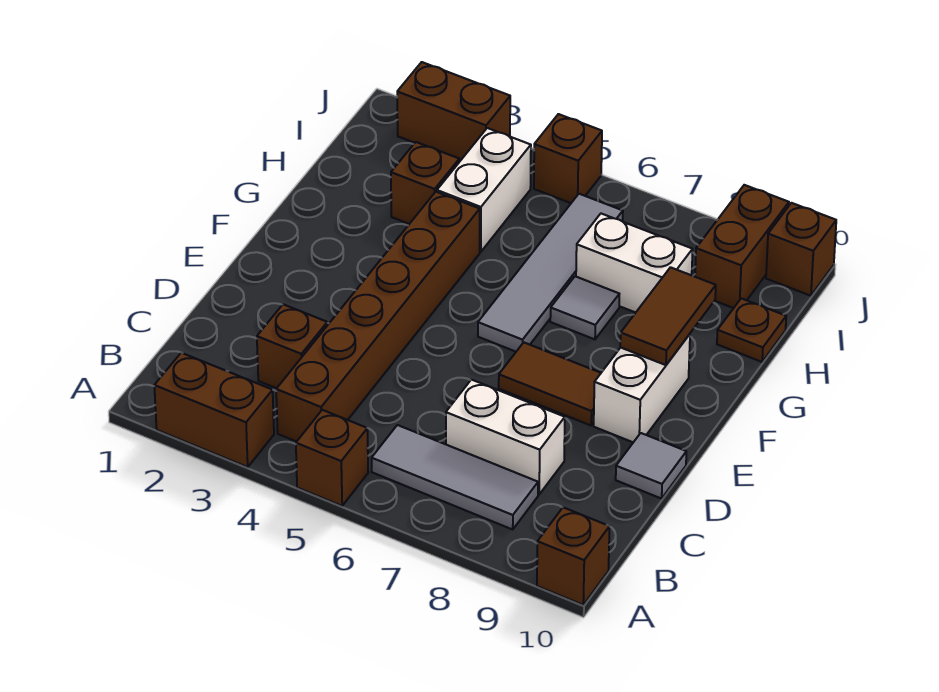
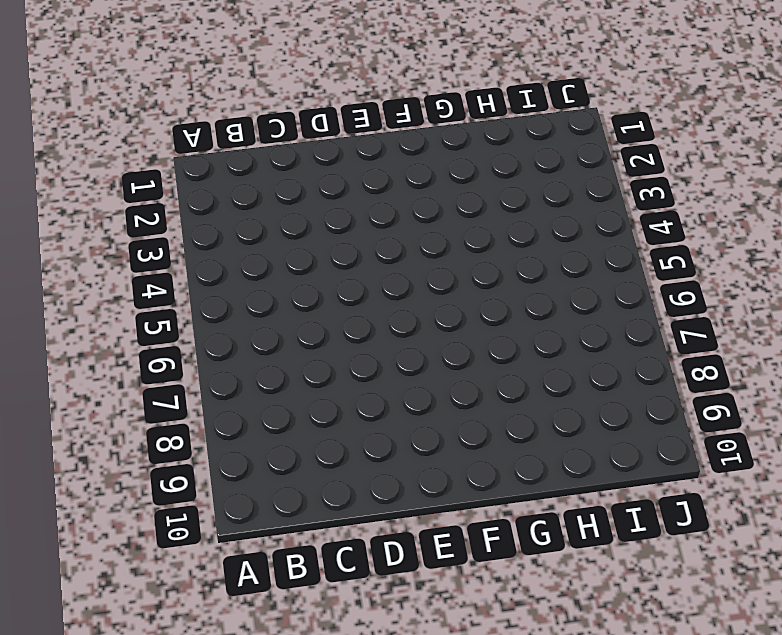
none -> brown brick A2:A3 level 1
none -> brown brick A5 level 1
none -> brown brick A10 level 1

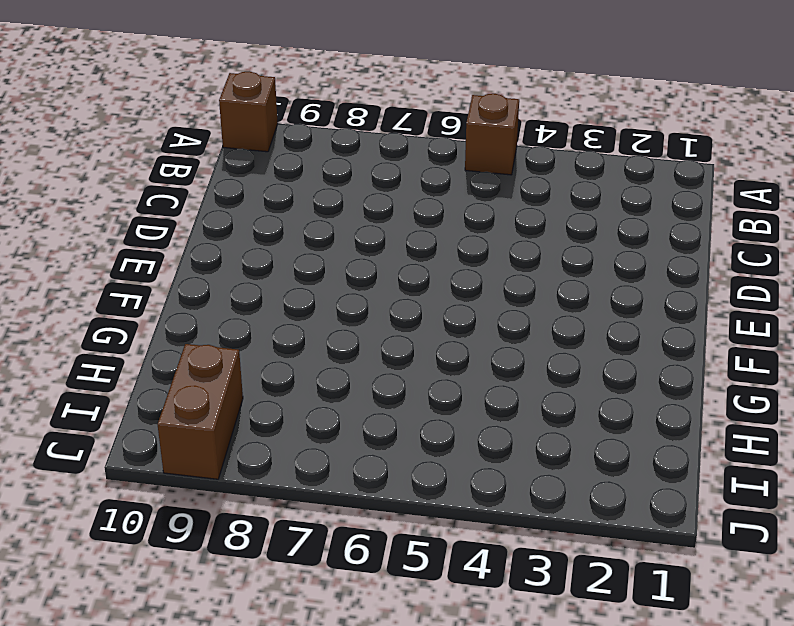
none -> brown brick A2:A3 level 1
none -> brown brick B4:G4 level 1
none -> grey tile B6:B8 level 1

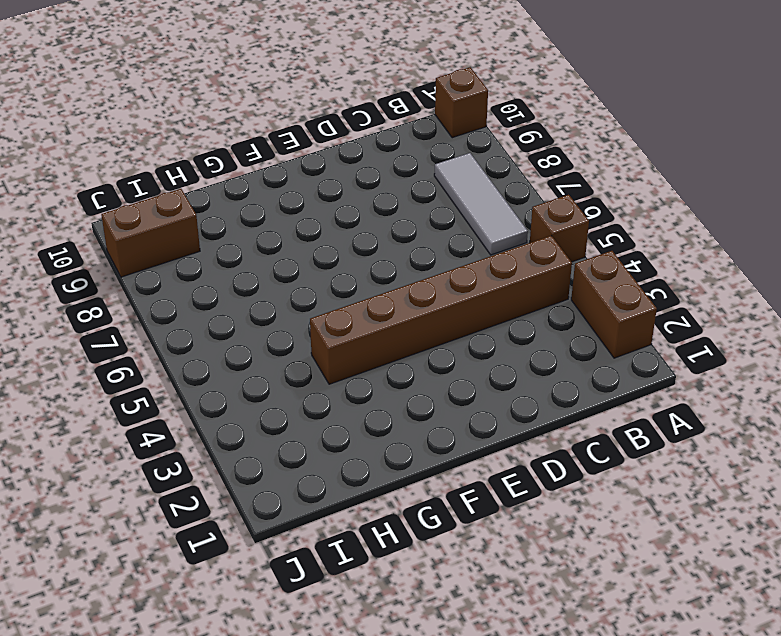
none -> brown brick C3 level 1
none -> white brick C7:C8 level 1
none -> grey tile D10 level 1

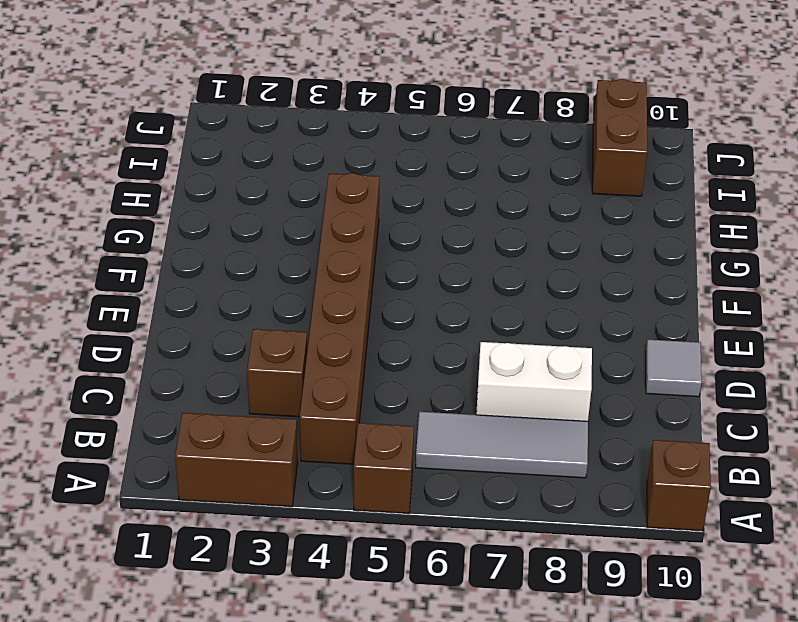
none -> brown tile E7:E8 level 1
none -> white brick E9:F9 level 1
none -> grey tile F6:I6 level 1

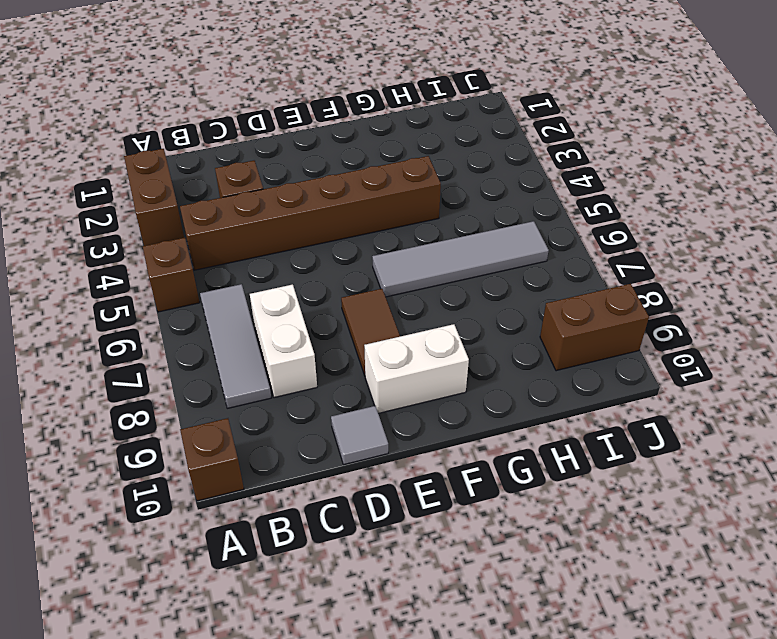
none -> grey tile G7 level 1
none -> brown brick H3 level 1
none -> white brick H4:I4 level 1

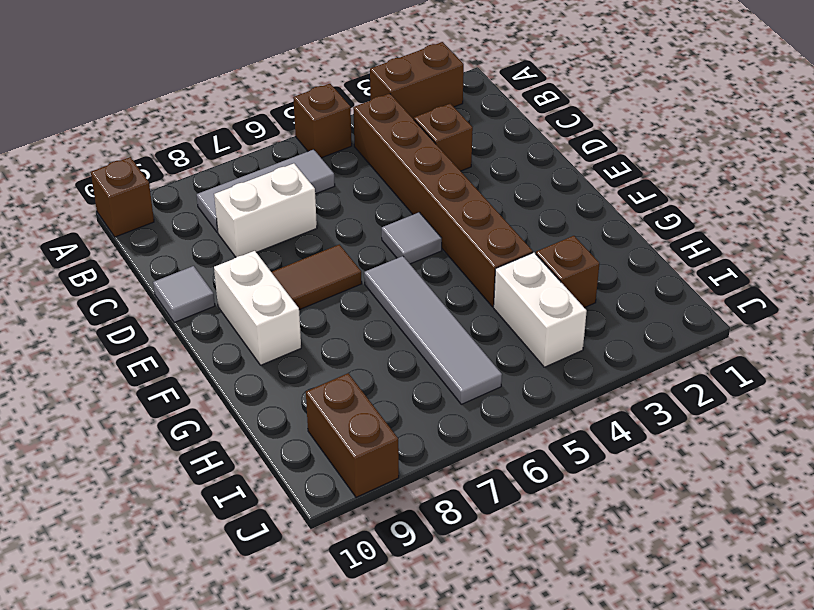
grey tile E5 level 1 -> grey tile G7 level 1
none -> white brick H7:H8 level 1
none -> brown plate H10 level 1
none -> brown brick J2:J3 level 1

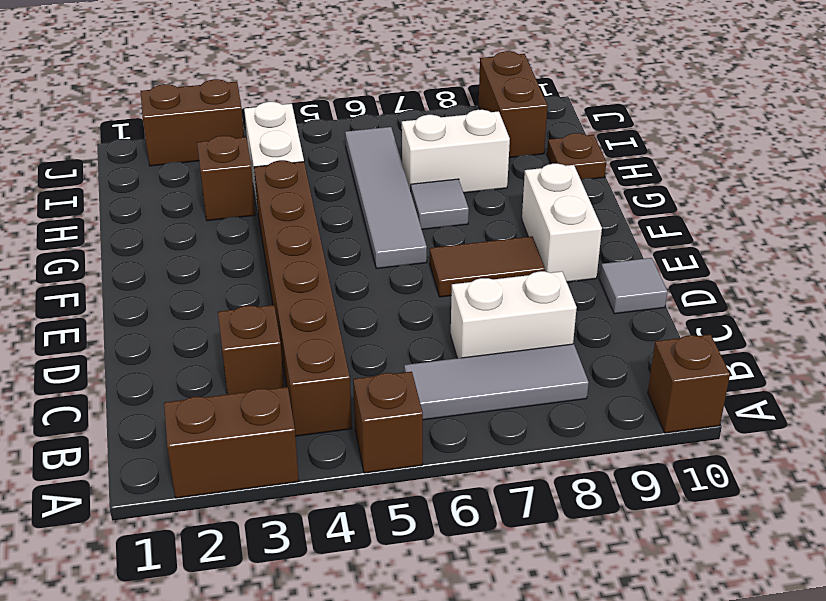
none -> brown brick J5 level 1
none -> brown brick J10 level 1
none -> brown tile F9:G9 level 2

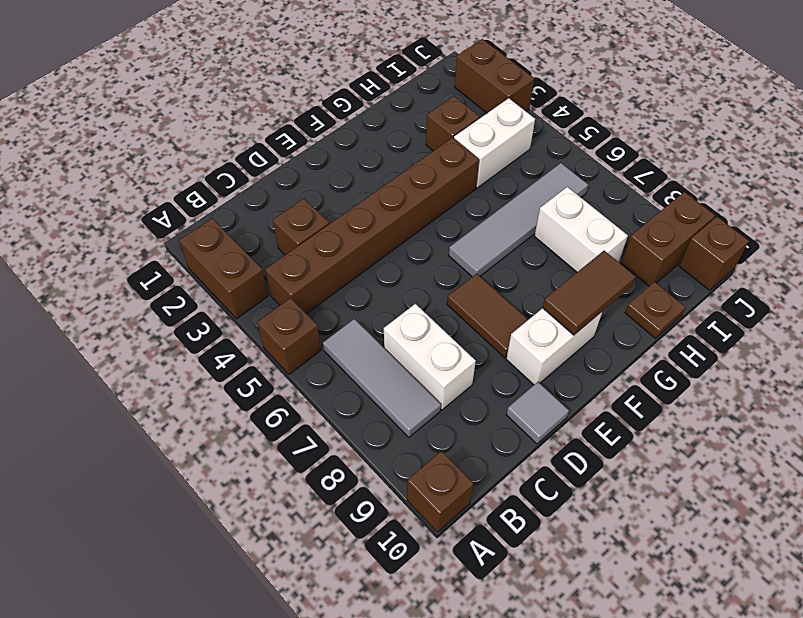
none -> grey tile G7 level 1
none -> brown brick J5 level 1

